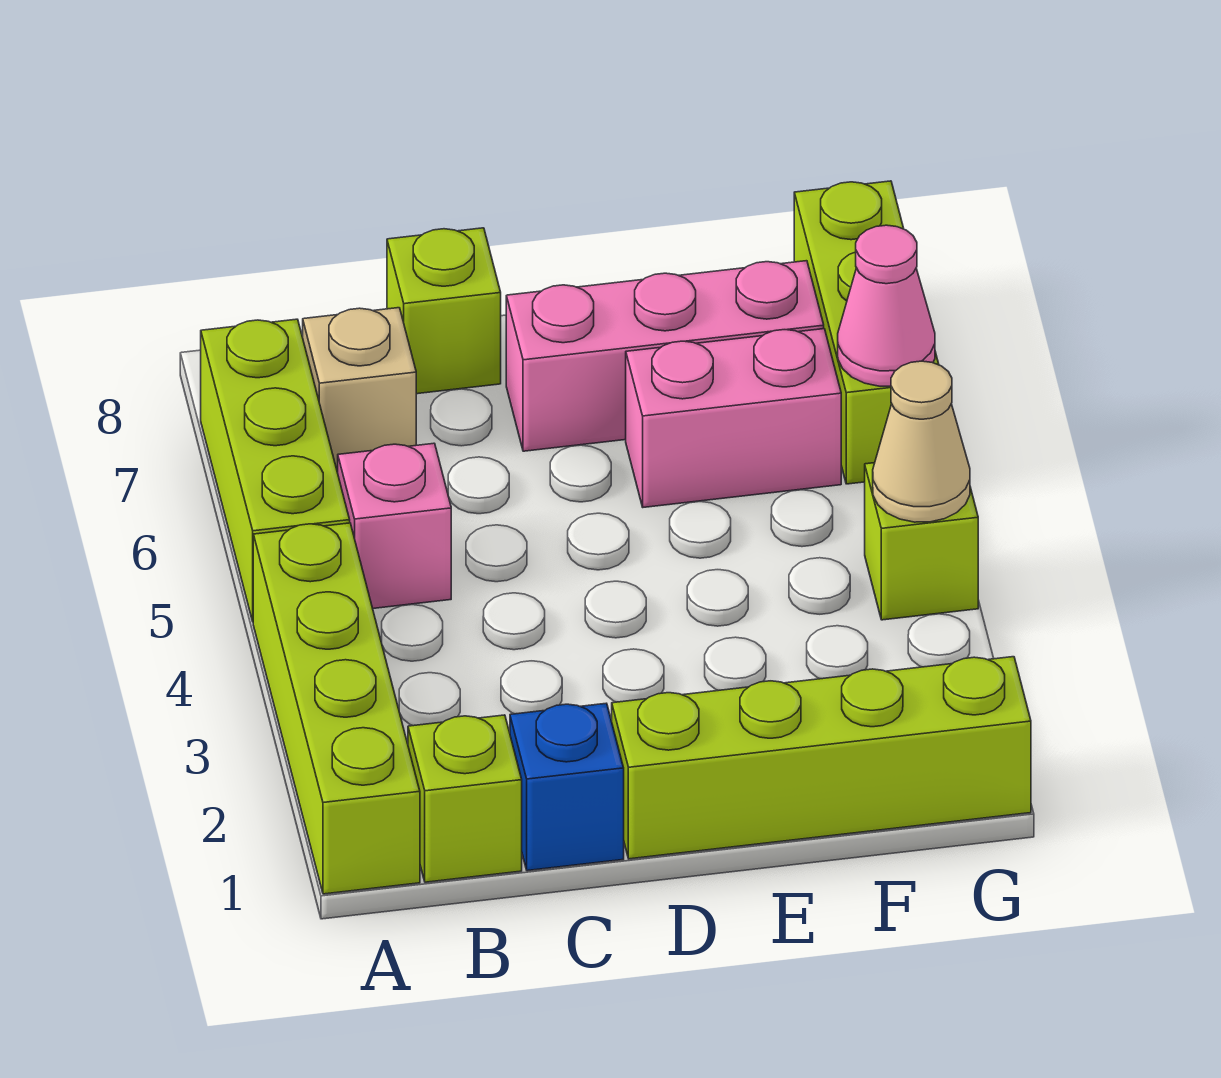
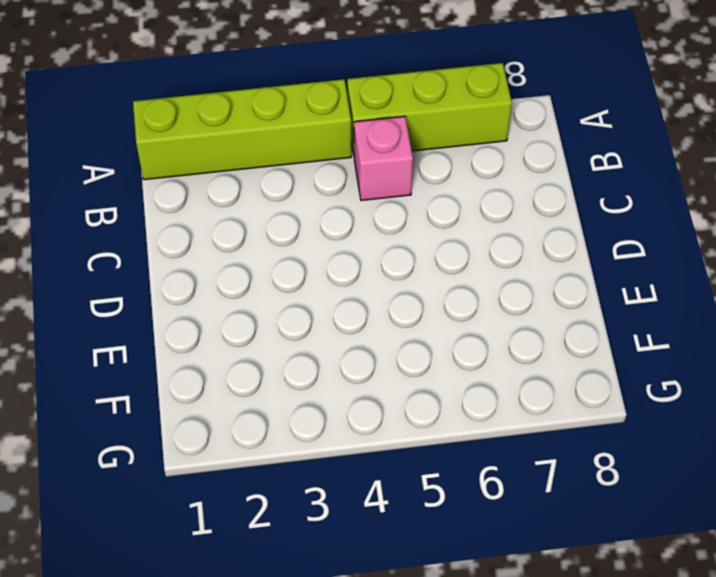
none -> lime brick B1 level 1
none -> tan brick B7 level 1
none -> blue brick C1 level 1

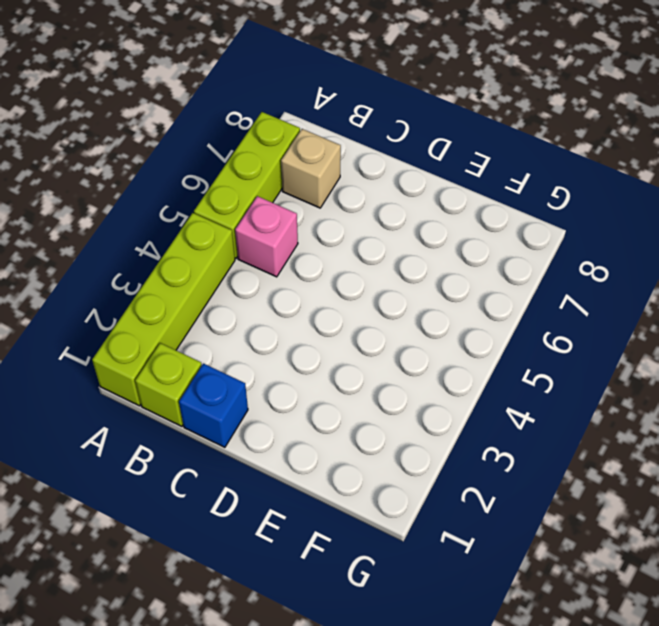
none -> lime brick C8 level 1
none -> lime brick D1:G1 level 1
none -> pink brick D7:F7 level 1

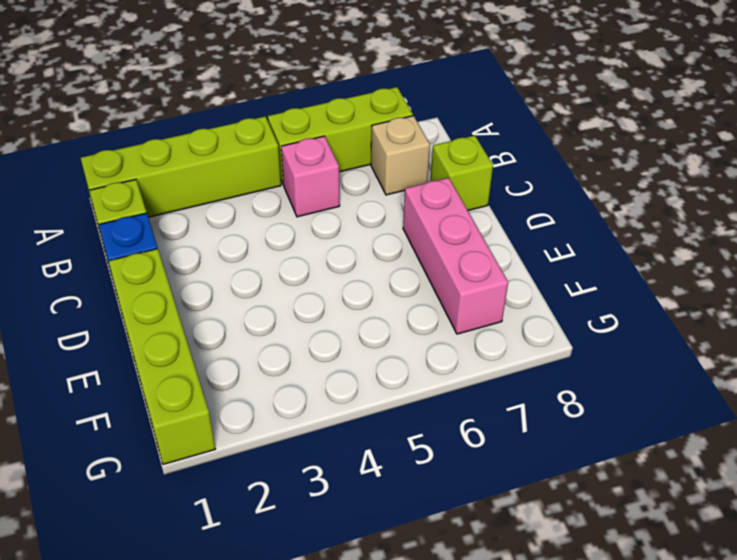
none -> pink brick E6:F6 level 1
none -> lime brick G4 level 1
none -> lime brick G6:G8 level 1

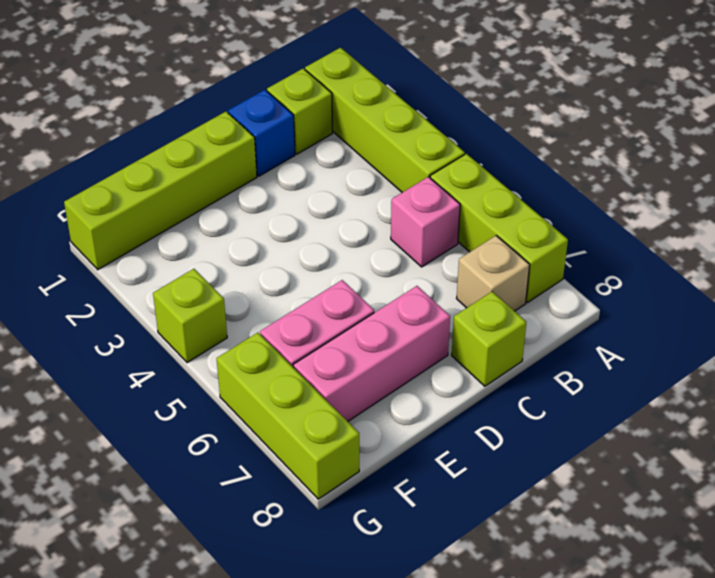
none -> tan cone G4 level 2
none -> pink cone G6 level 2

